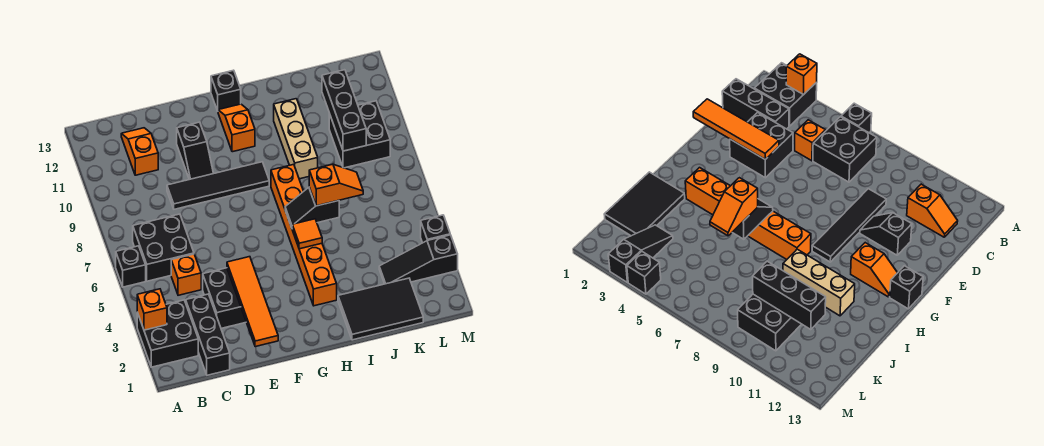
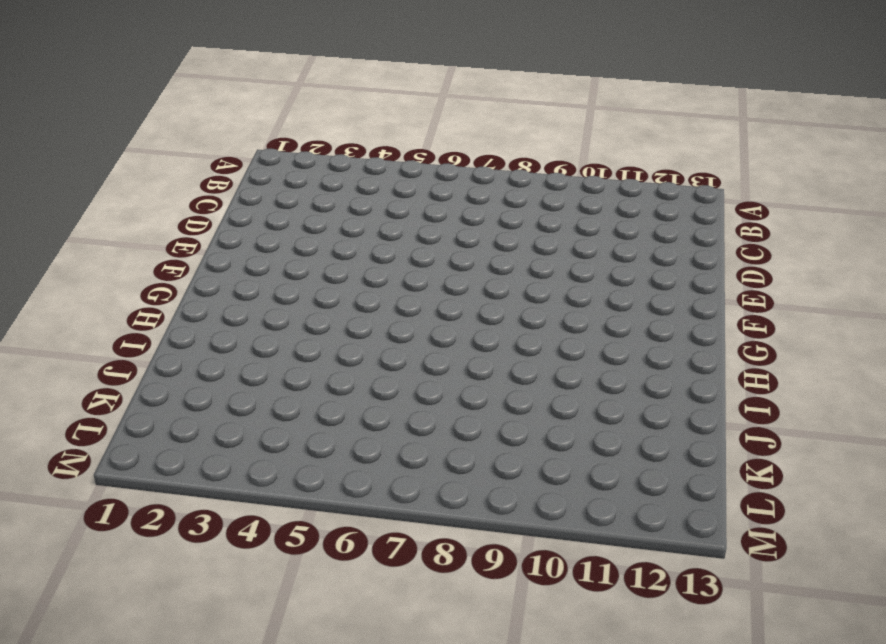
none -> black brick A2:B3 level 1
none -> black brick A6 level 1
none -> black brick B6:C7 level 1

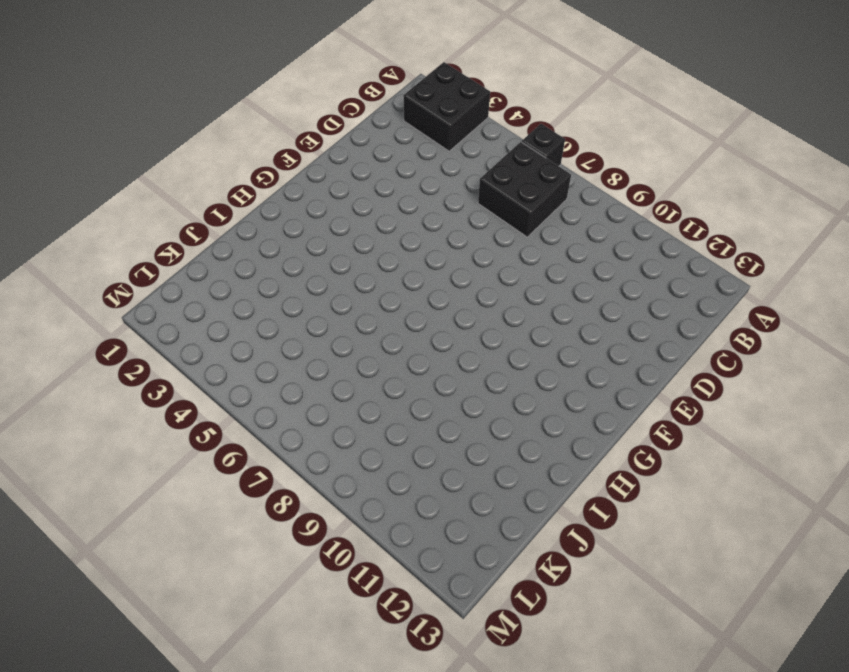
none -> black brick C1:C3 level 1
none -> orange brick C5 level 1
none -> orange slope C11:C12 level 1 top 11

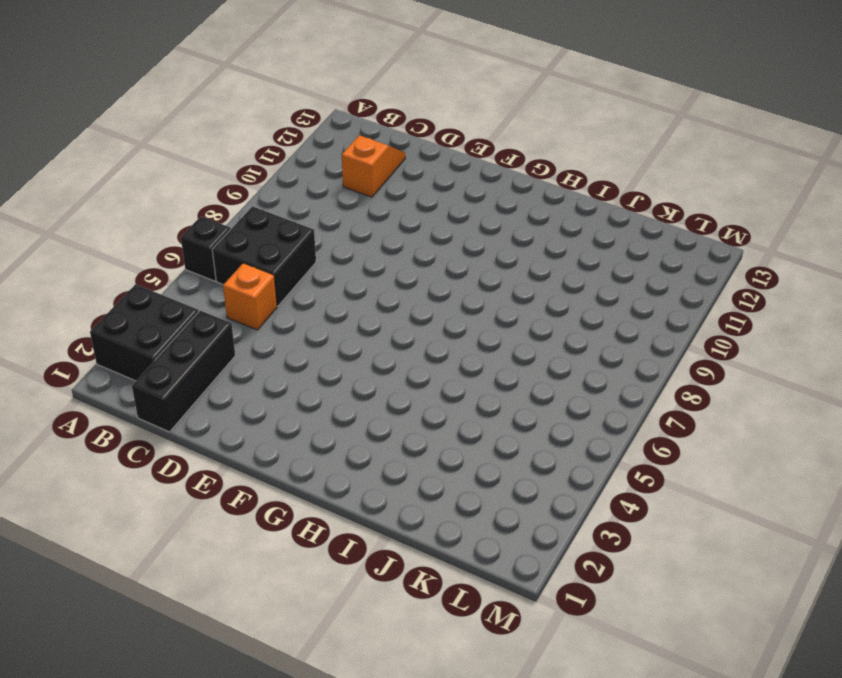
none -> black brick D3:E4 level 1
none -> black tile D9:G9 level 1
none -> black slope E10:E11 level 1 top 11

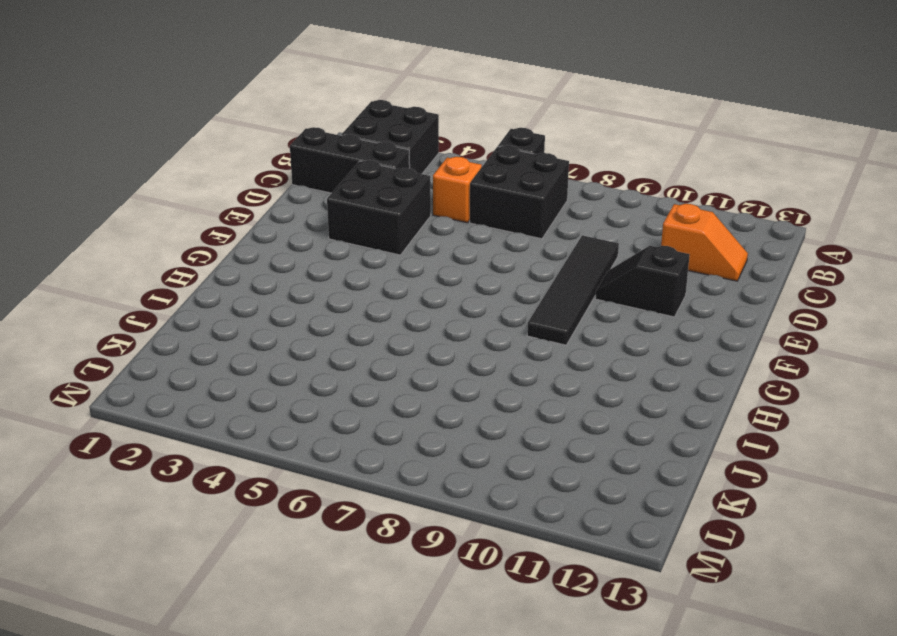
none -> orange slope G11:G12 level 1 top 11
none -> black brick G13 level 1
none -> orange brick H3:H8 level 1

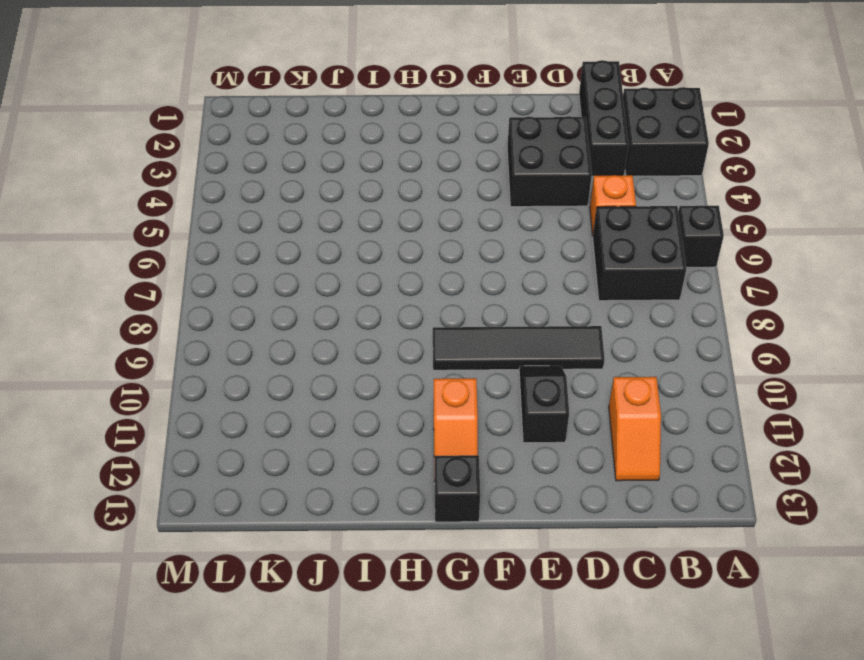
none -> orange brick H3:H8 level 1
none -> black tile I1:K2 level 1
none -> tan brick I9:I11 level 1

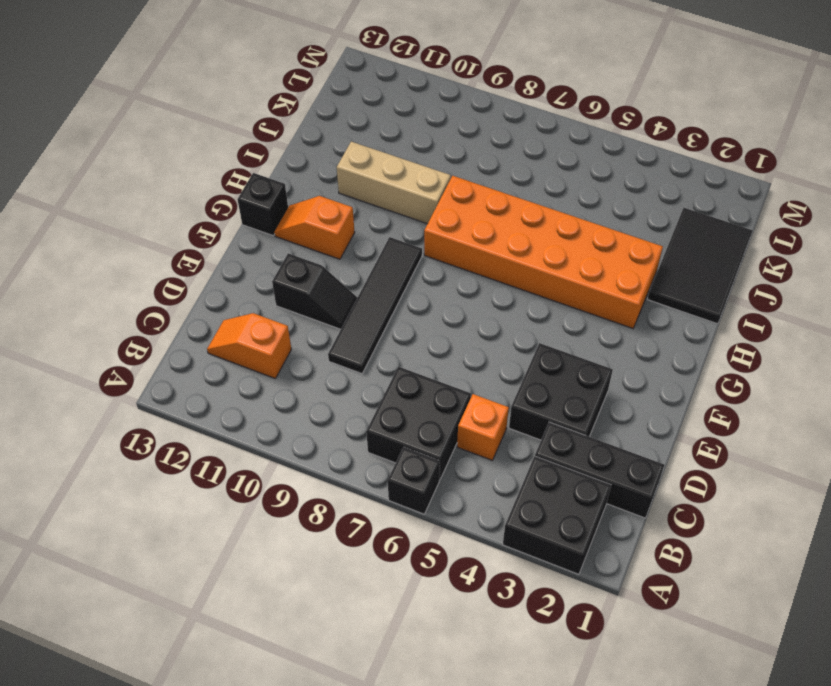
orange brick H3:I8 level 1 -> orange brick H3:H8 level 1
none -> black slope K3:M3 level 1 top M
none -> black brick K9:L10 level 1
none -> black brick M4 level 1

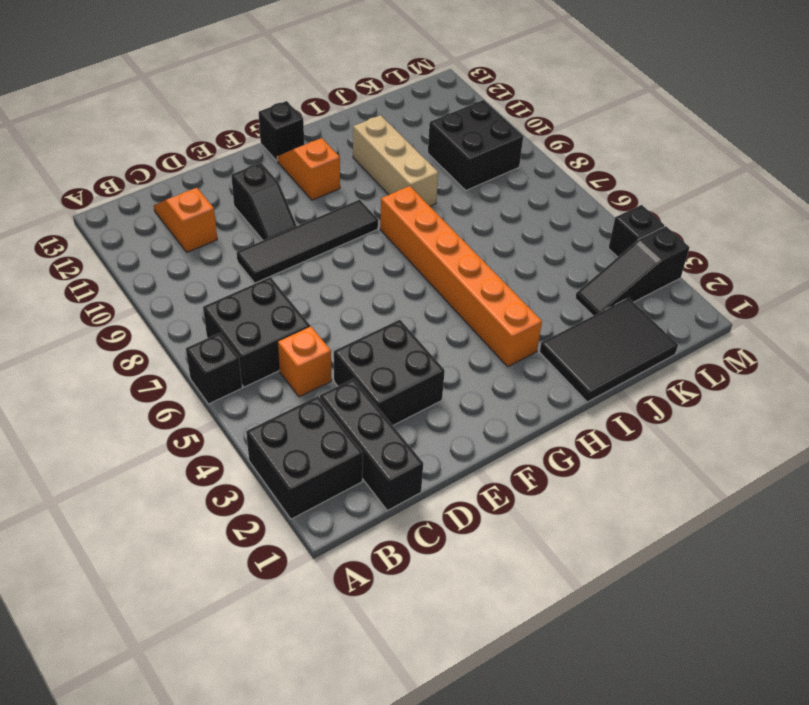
none -> orange brick A3 level 2
none -> orange tile E1:E4 level 2
none -> orange tile H5 level 2

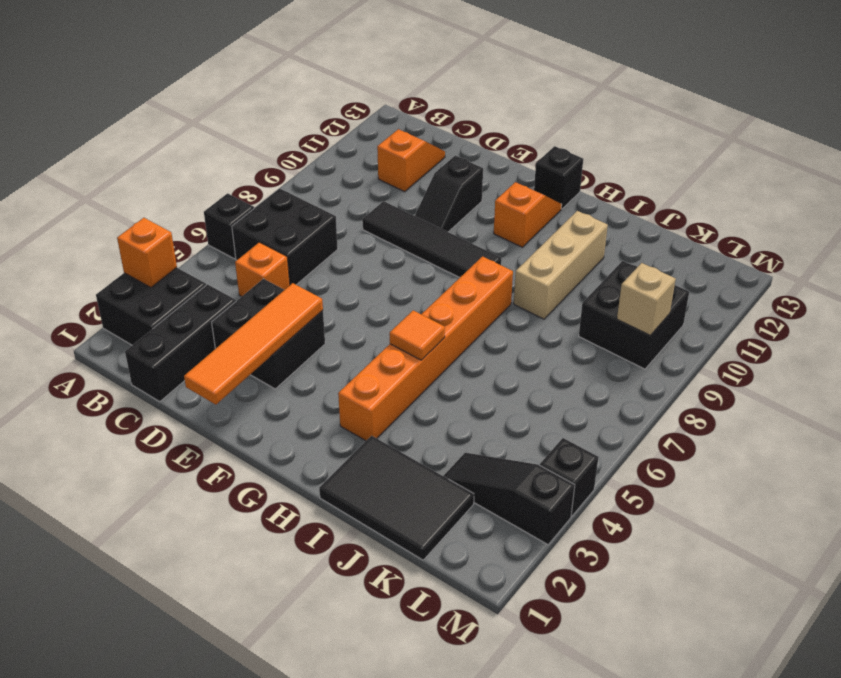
tan brick L9 level 2 -> none
none -> black slope H6:I6 level 2 top I
none -> black brick K9:K11 level 2
none -> orange slope I6:J6 level 3 top I

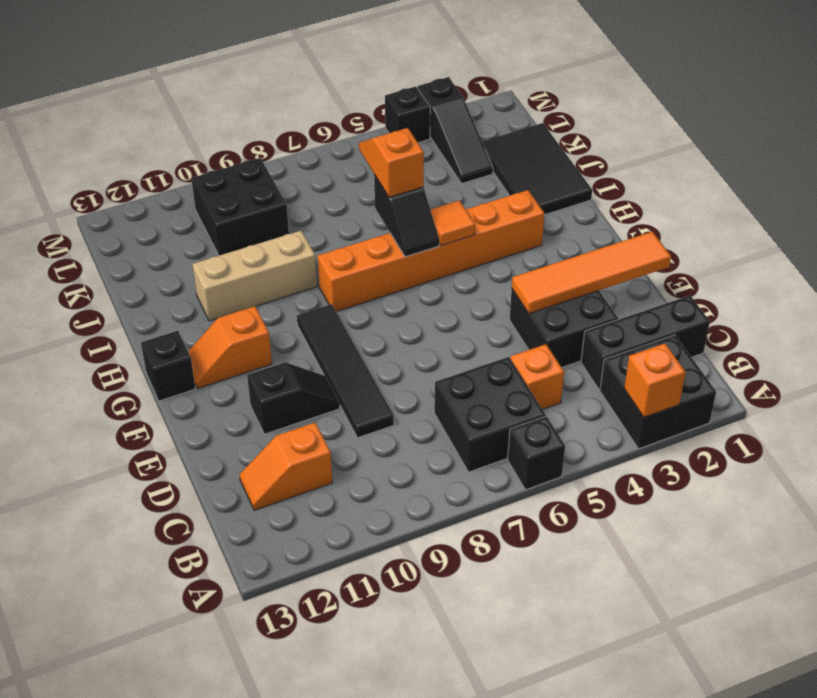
none -> black brick K9:K11 level 2

